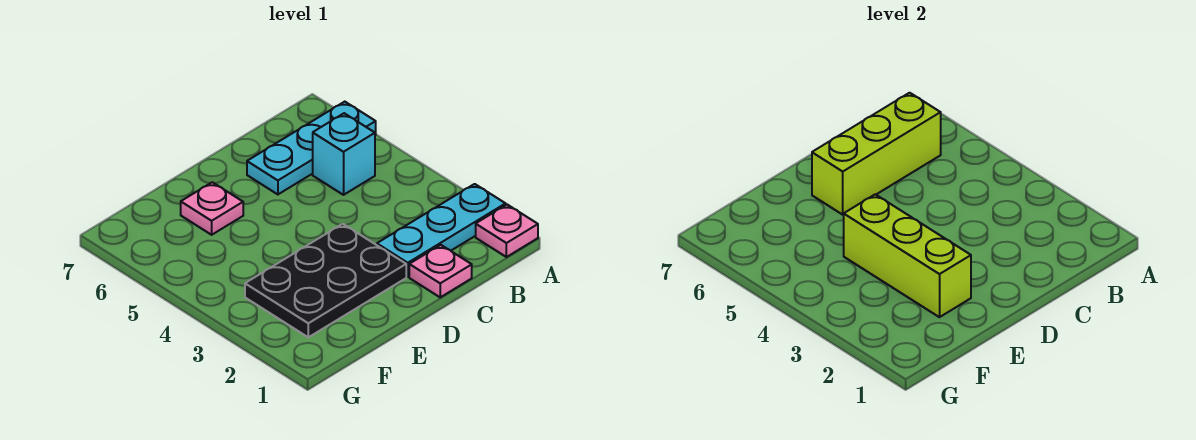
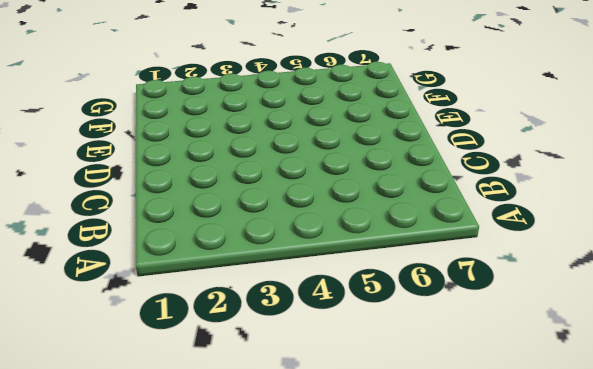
none -> pink plate A1 level 1
none -> cyan plate A2:C2 level 1

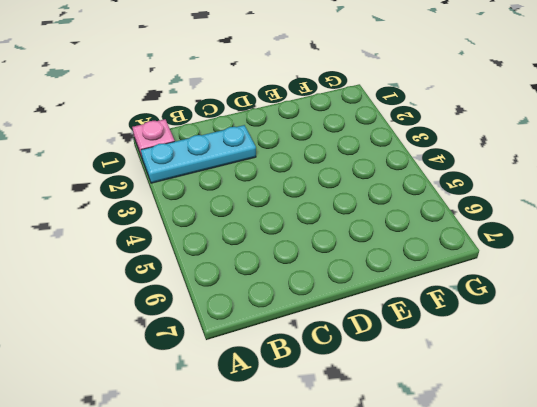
none -> cyan plate A6:C6 level 1
none -> cyan brick B5 level 1

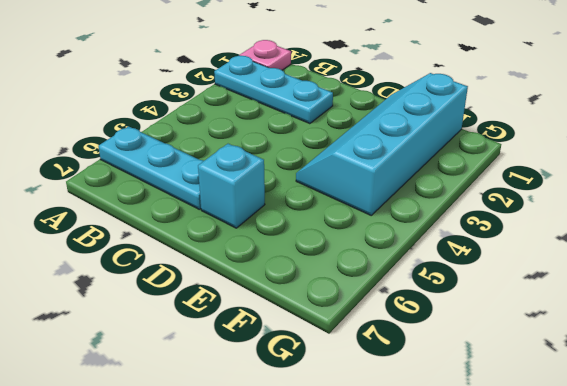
cyan brick D6 level 1 -> cyan brick B5 level 1
cyan slope E1:F4 level 1 top F -> black plate D2:F3 level 1
none -> pink plate C1 level 1
none -> pink plate E6 level 1

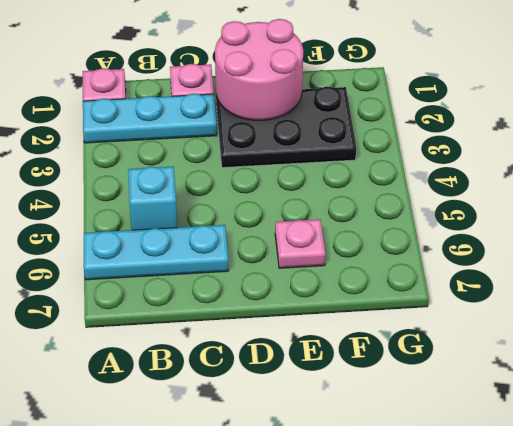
pink round brick D1:E2 level 2 -> lime brick E2:E4 level 2
none -> lime brick B6:D6 level 2

